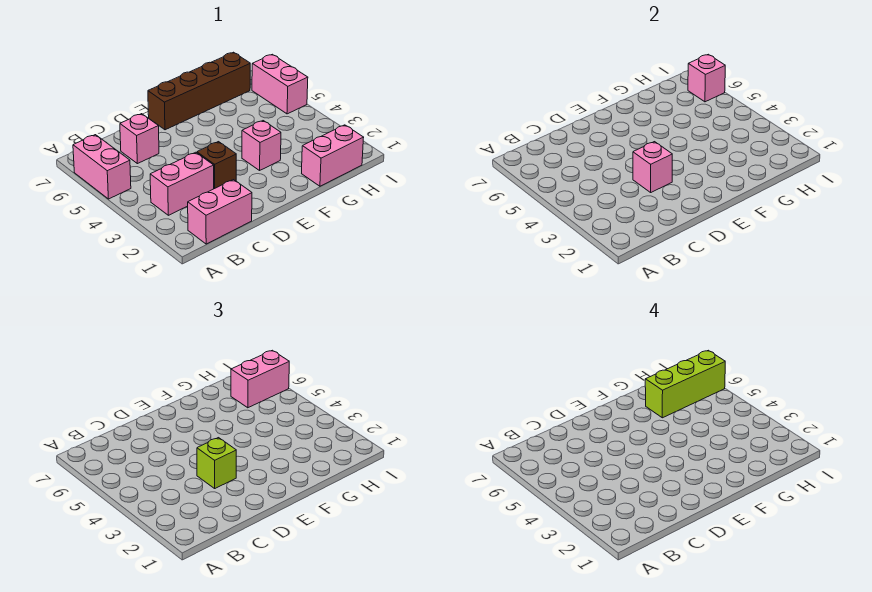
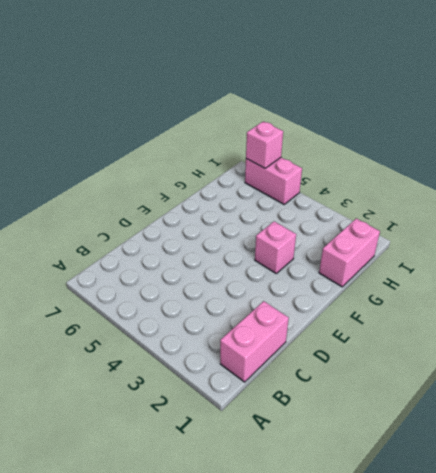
none -> pink brick A5:A6 level 1
none -> pink brick B3:C3 level 1
none -> pink brick C6 level 1

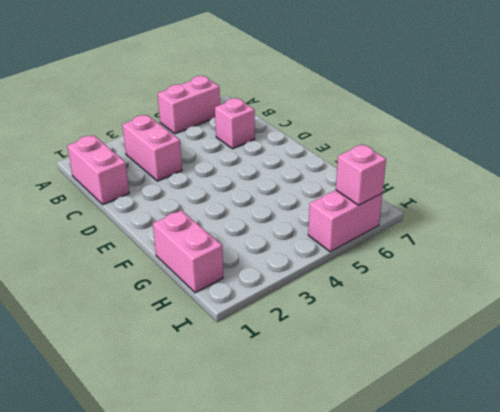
none -> brown brick D3 level 1
none -> brown brick E7:H7 level 1
none -> pink brick F3 level 1

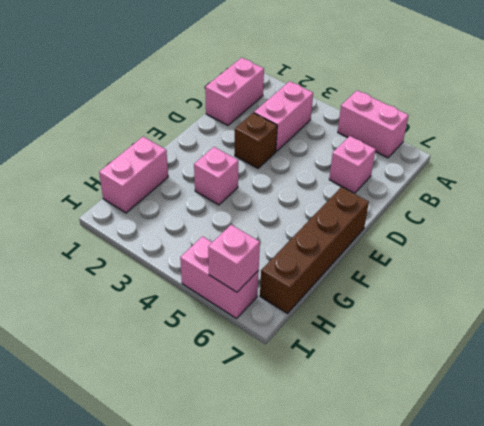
none -> pink brick D3 level 2
none -> lime brick D3 level 3
none -> pink brick H6:I6 level 3

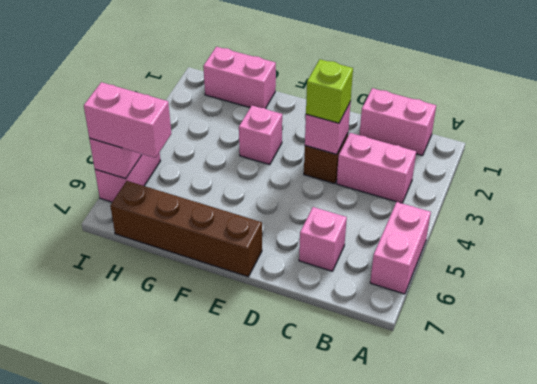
none -> lime brick G6:I6 level 4

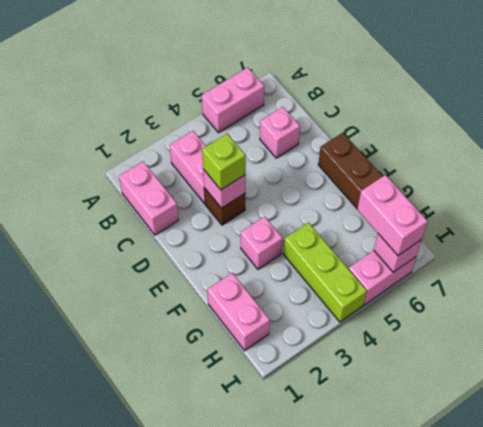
lime brick G4:I4 level 1 -> lime brick G6:I6 level 4

